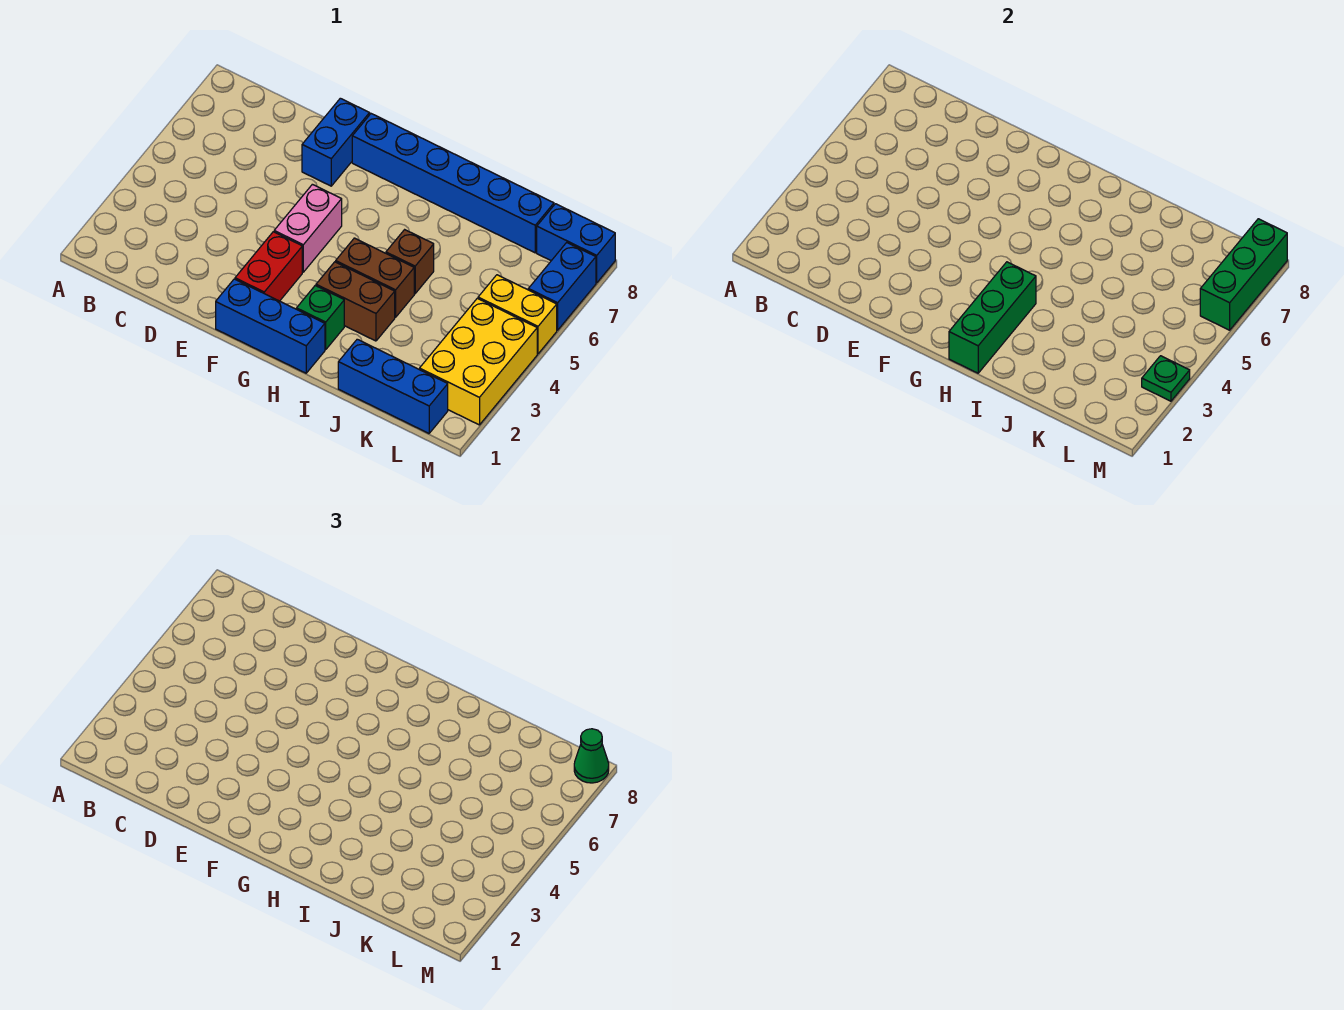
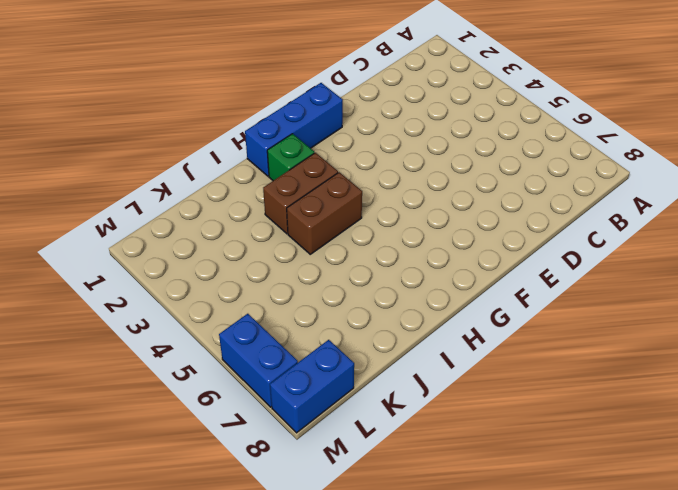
none -> blue brick E7:E8 level 1
none -> red brick F2:F3 level 1
none -> pink brick F4:F5 level 1

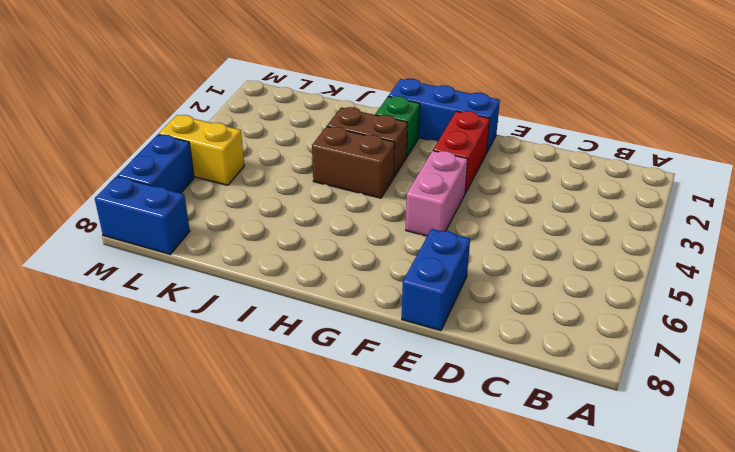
none -> blue brick F8:K8 level 1
none -> brown brick I5 level 1
none -> blue brick J1:L1 level 1

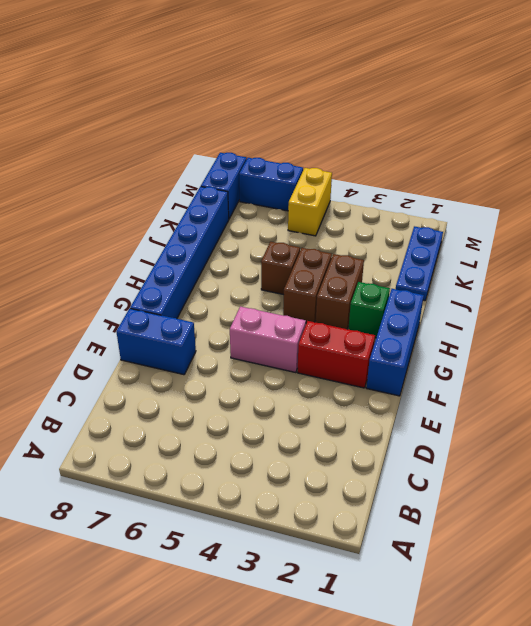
blue plate J1:L1 level 1 -> blue brick J1:L1 level 1
none -> yellow brick L2:M4 level 1
none -> green brick H1:H3 level 2
none -> green plate M3 level 2

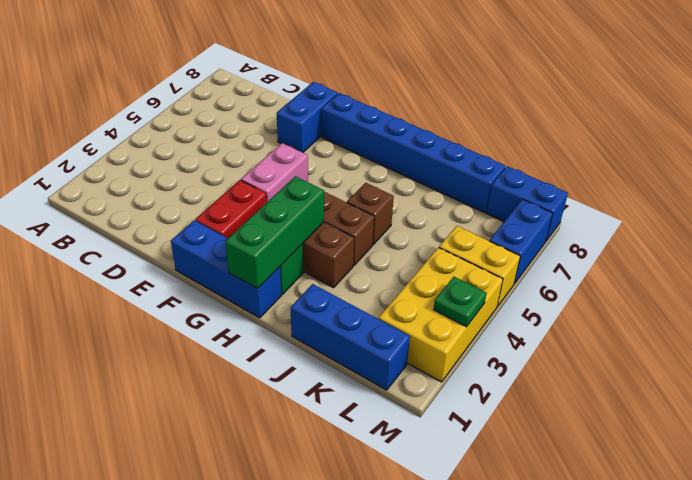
none -> green brick M6:M8 level 2
none -> green cone M8 level 3

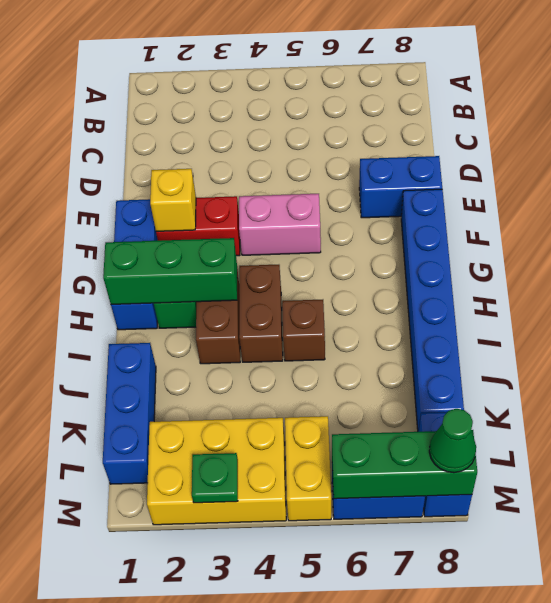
yellow brick F2 level 2 -> none

